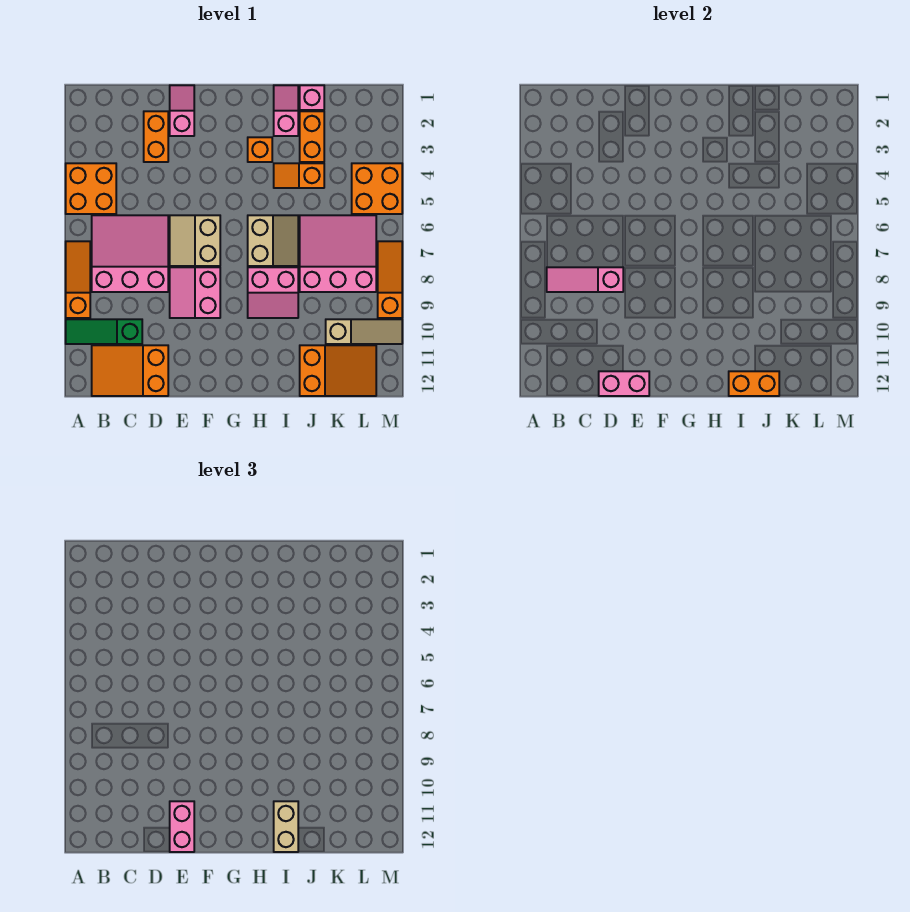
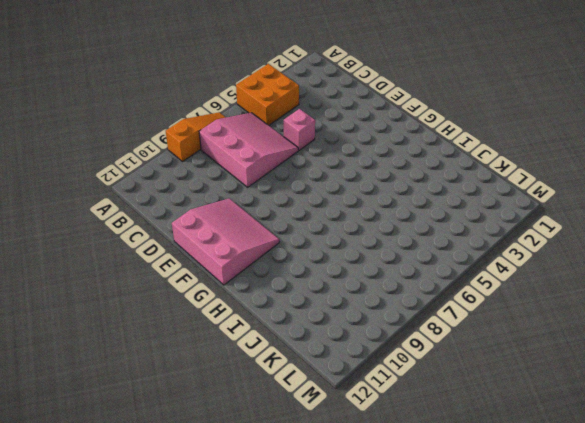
pink brick D5 level 1 -> pink brick J1 level 1
pink slope E10:G12 level 1 top 12 -> pink slope J6:L8 level 1 top 8
none -> green slope A10:C10 level 1 top C
none -> orange slope B11:D12 level 1 top D
none -> orange brick D2:D3 level 1

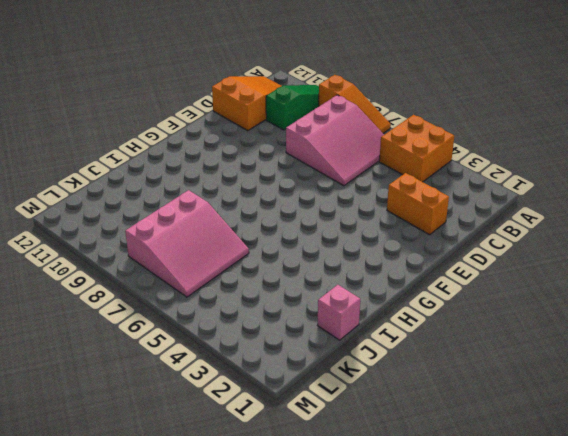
none -> pink slope E1:E2 level 1 top 2
none -> tan slope E6:F7 level 1 top F
none -> pink slope E8:F9 level 1 top F

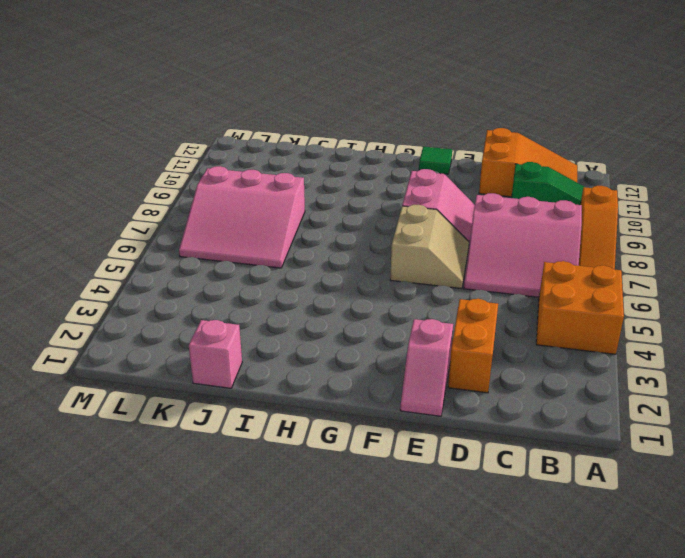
green tile F12 level 1 -> none
none -> orange brick H3 level 1
none -> tan slope H6:I7 level 1 top H
none -> pink slope H8:I9 level 1 top 8

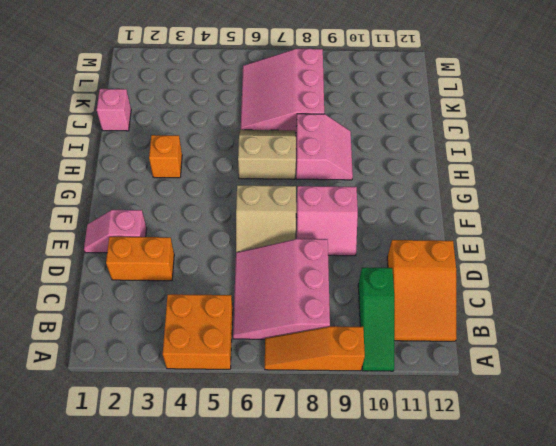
none -> pink slope I1:I2 level 1 top 2
none -> orange slope I4:J4 level 1 top J
none -> orange brick J2:J3 level 1

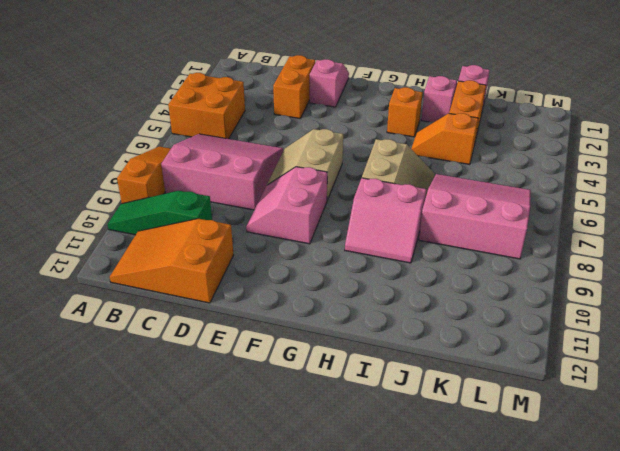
none -> orange slope J11:L12 level 1 top J
none -> tan slope K10:M10 level 1 top K
none -> orange brick L4:M5 level 1

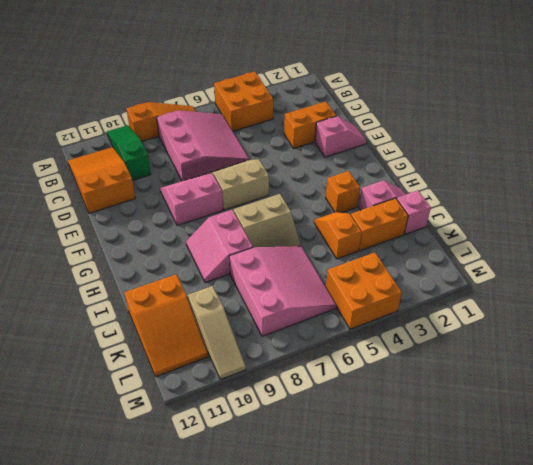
none -> orange slope M7:M9 level 1 top 9
none -> pink slope B8:D8 level 2 top D
none -> pink brick D12:E12 level 2

